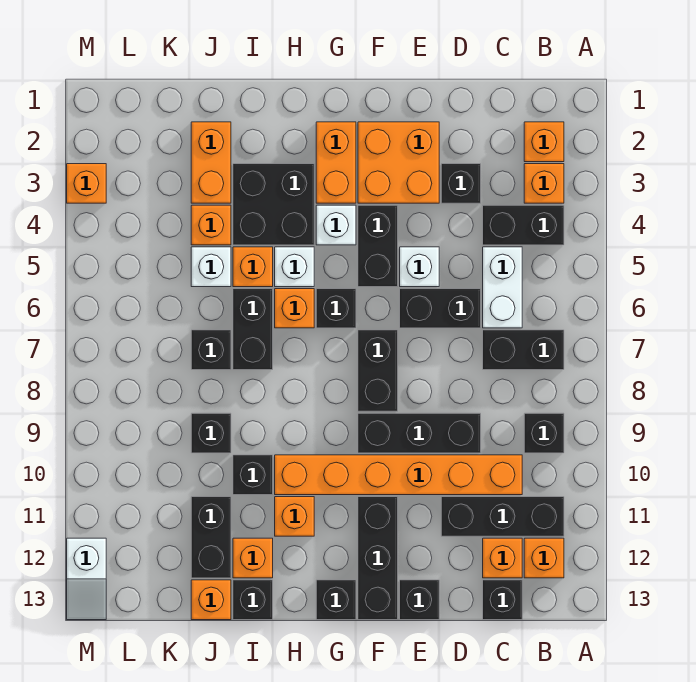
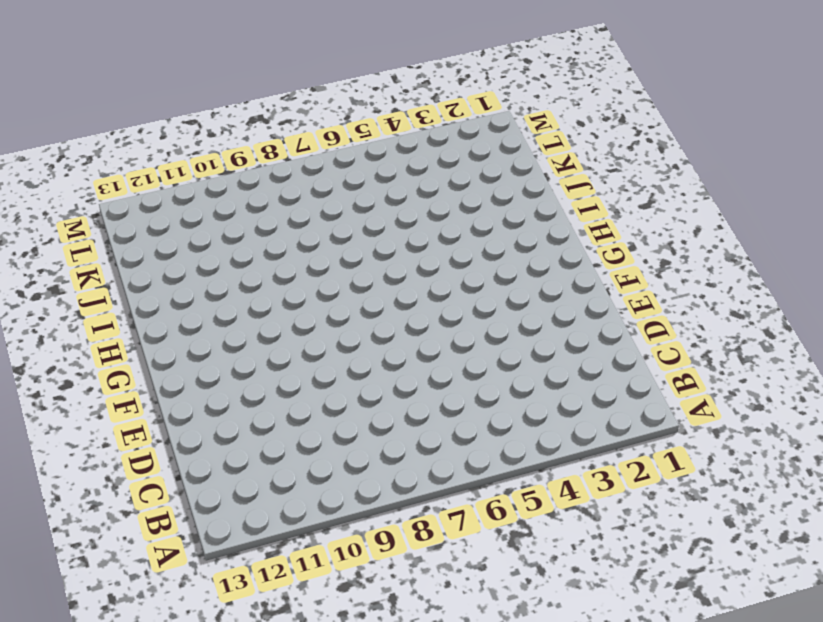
none -> orange brick B2 level 1
none -> orange brick B3 level 1
none -> black brick B4:C4 level 1
none -> black brick B7:C7 level 1

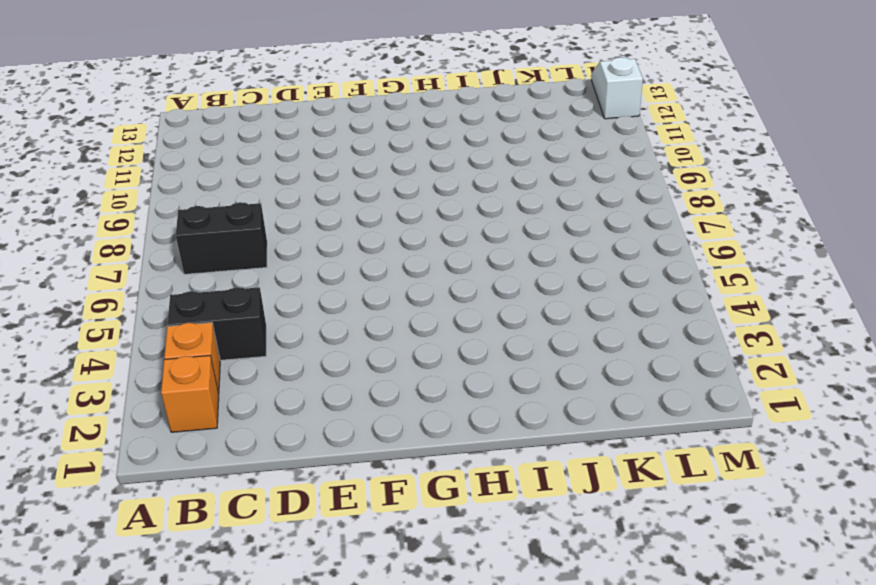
none -> black brick B9 level 1
none -> black brick B11:D11 level 1
none -> orange brick B12 level 1
none -> white brick C5:C6 level 1

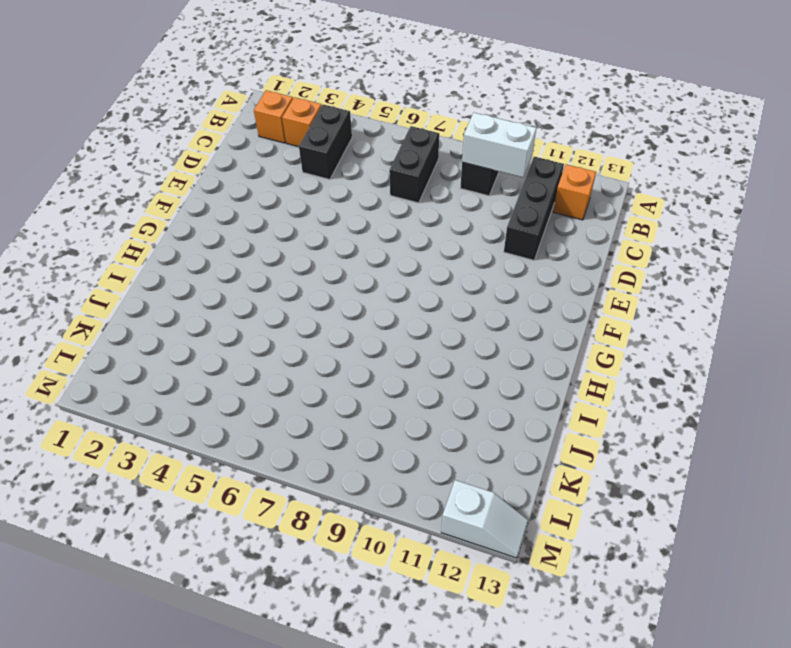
white brick B9:B10 level 2 -> white brick C5:C6 level 1
none -> orange brick C10:H10 level 1
none -> orange brick C12 level 1
none -> black brick C13 level 1
none -> black brick D3 level 1

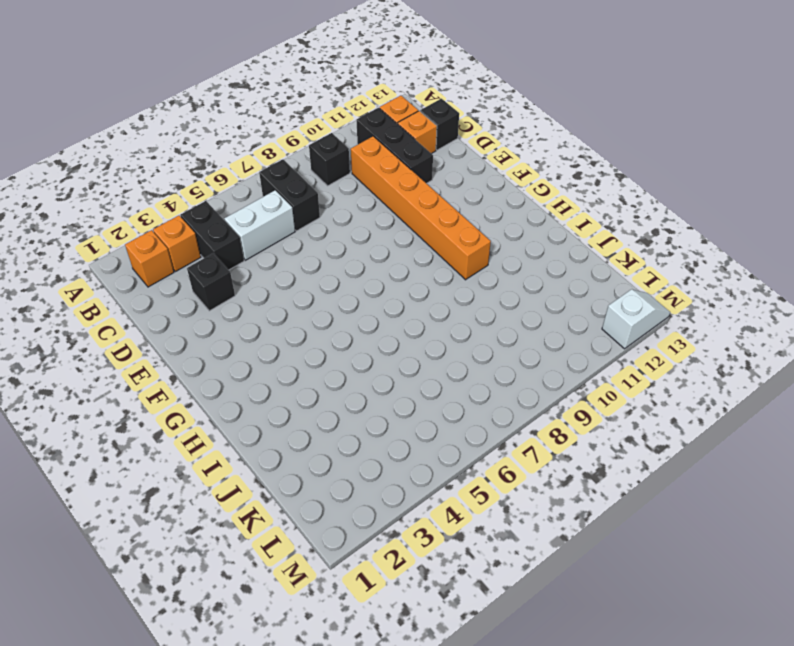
none -> black brick D6:E6 level 1
none -> black brick D9:F9 level 1
none -> orange brick E2:F3 level 1
none -> white brick E5 level 1

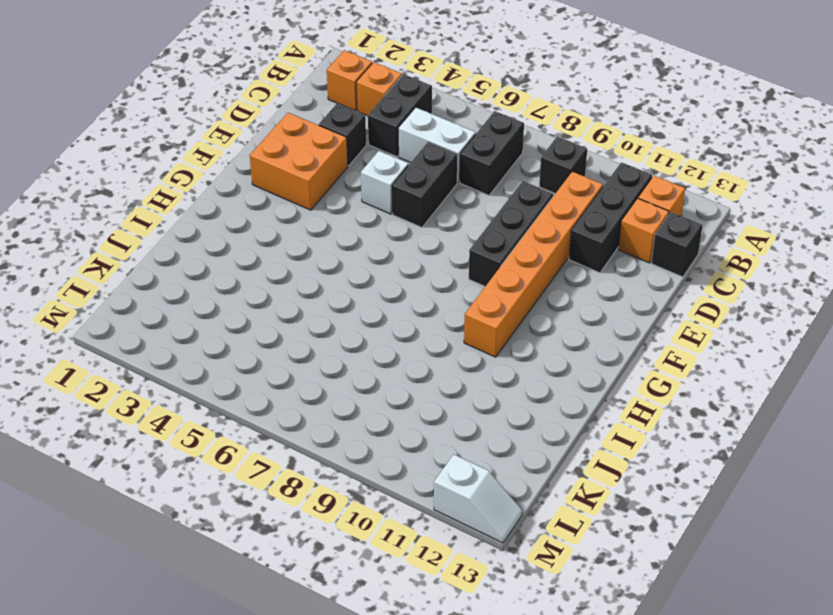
none -> black brick E13 level 1
none -> black brick F4:F5 level 1
none -> black brick F7:F8 level 1
none -> black brick F11:F13 level 1

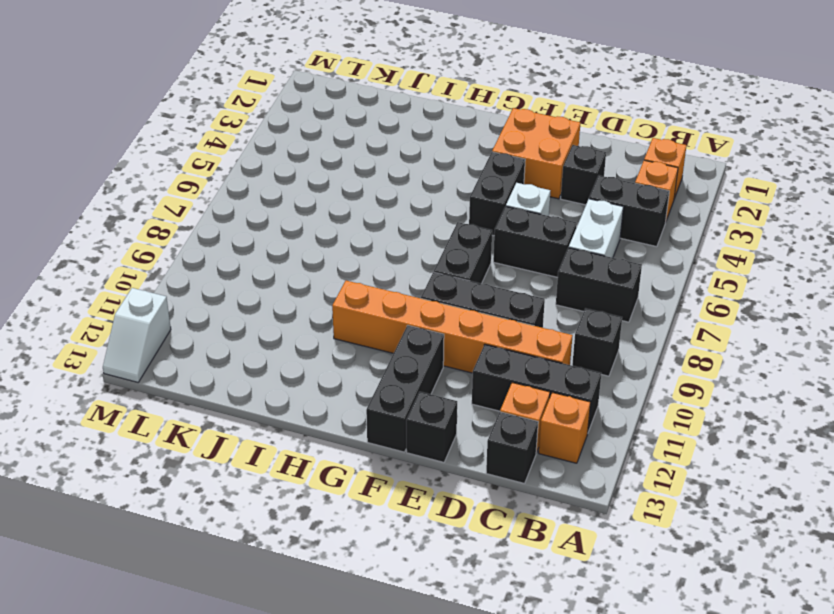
none -> orange brick G2:G3 level 1
none -> white brick G4 level 1
none -> black brick G6 level 1
none -> black brick G13 level 1

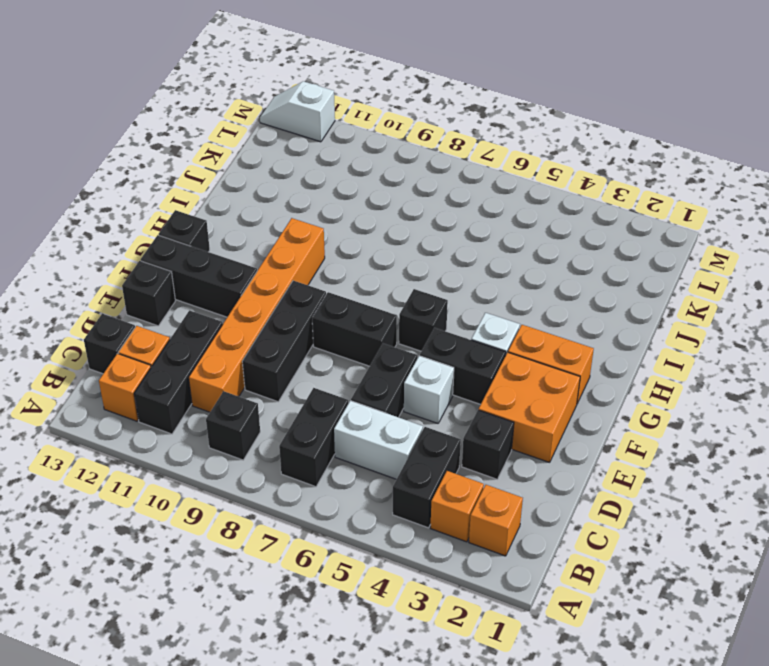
none -> black brick H3:I4 level 1
none -> white brick H5 level 1
none -> orange brick H6 level 1
none -> orange brick H11 level 1

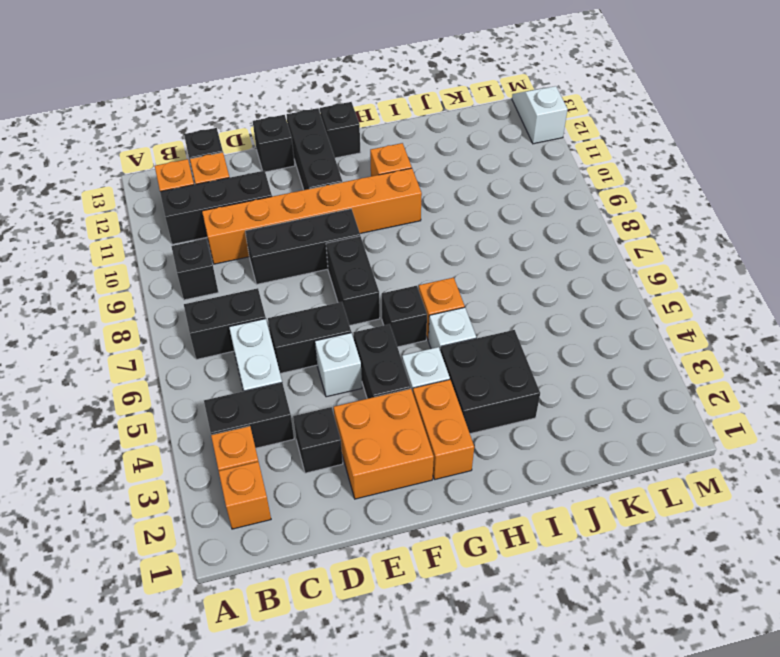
none -> orange brick I5 level 1
none -> black brick I6:I7 level 1
none -> black brick I10 level 1
none -> orange brick I12 level 1

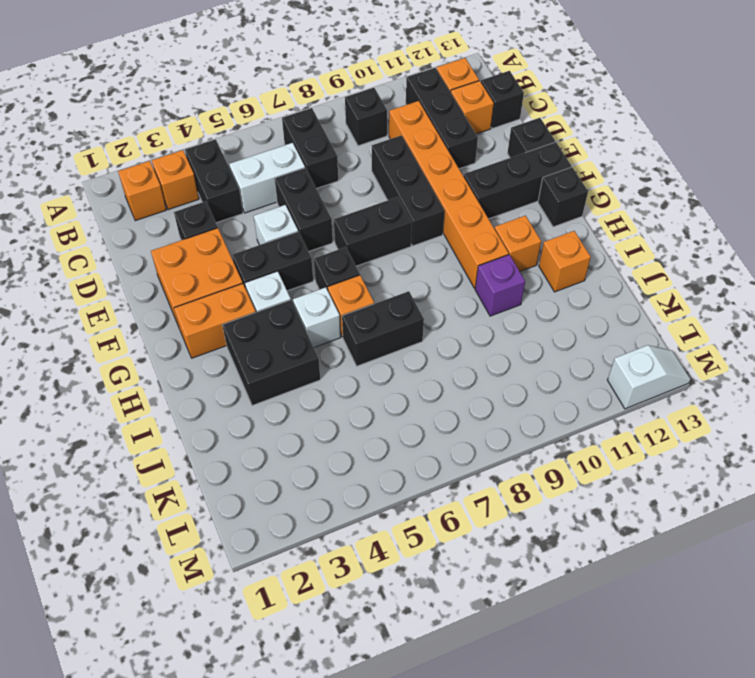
purple brick I10 level 1 -> black brick I10 level 1
none -> orange brick I5 level 1
none -> black brick I13 level 1
none -> orange brick J2:J3 level 1
none -> orange brick J4 level 1

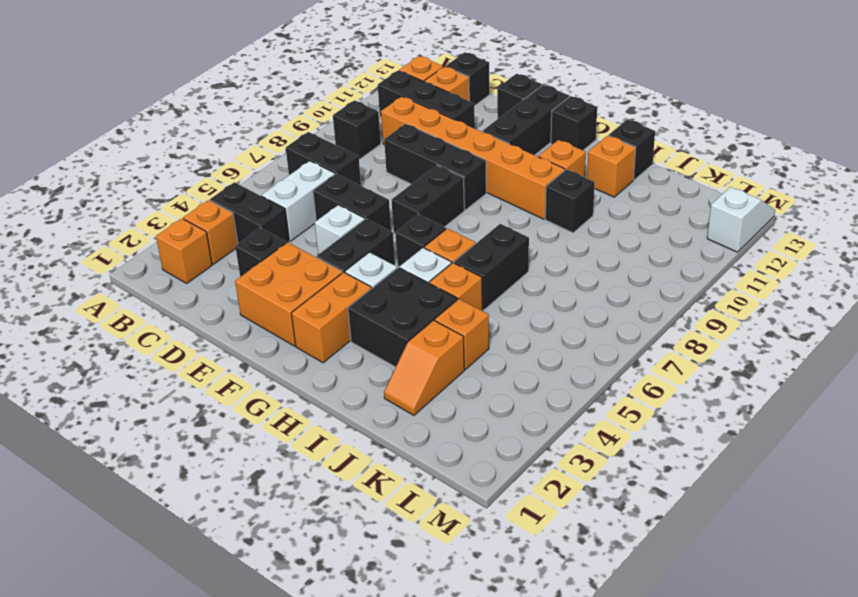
orange slope J2:J3 level 1 top 3 -> orange brick J2:J3 level 1
none -> white brick J5 level 1
none -> black brick J7 level 1
none -> black brick J9 level 1
none -> black brick J11:J12 level 1

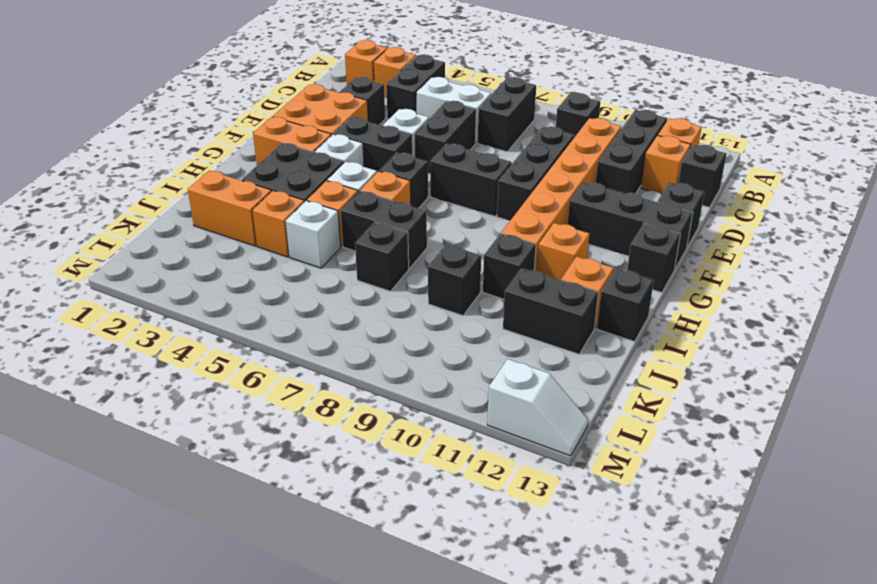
none -> orange brick J13 level 1
none -> orange brick M3 level 1

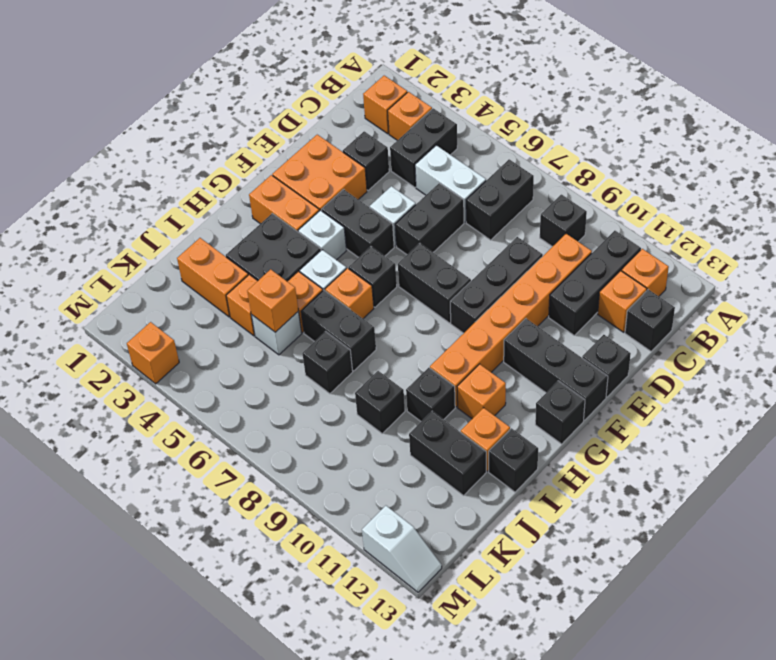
orange brick J5 level 2 -> orange brick J13 level 1

